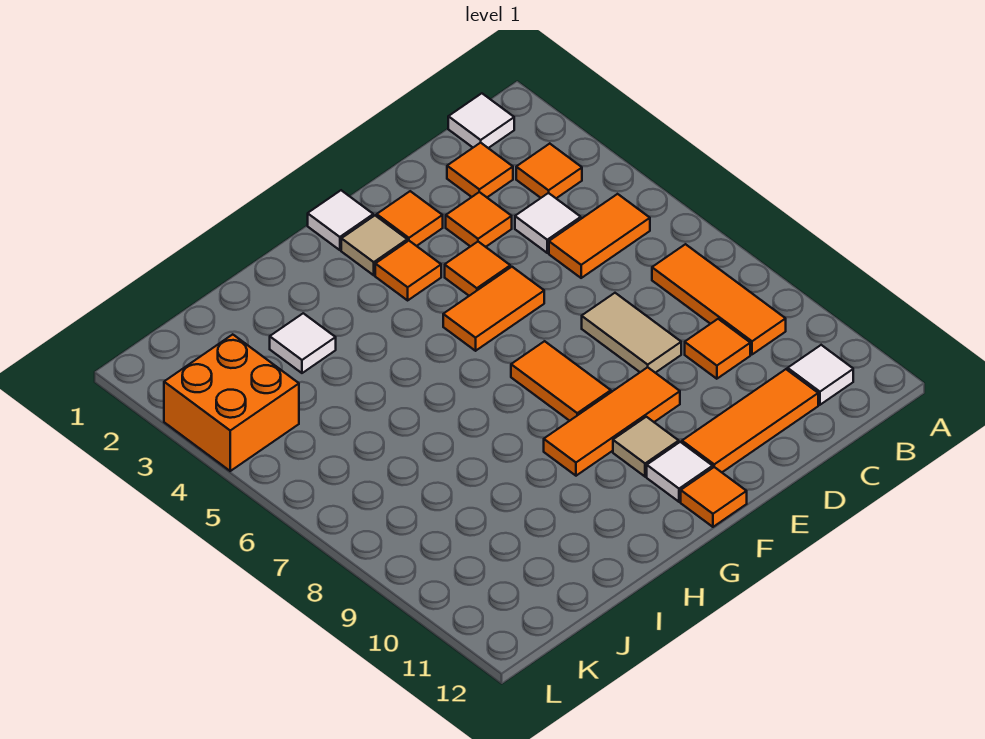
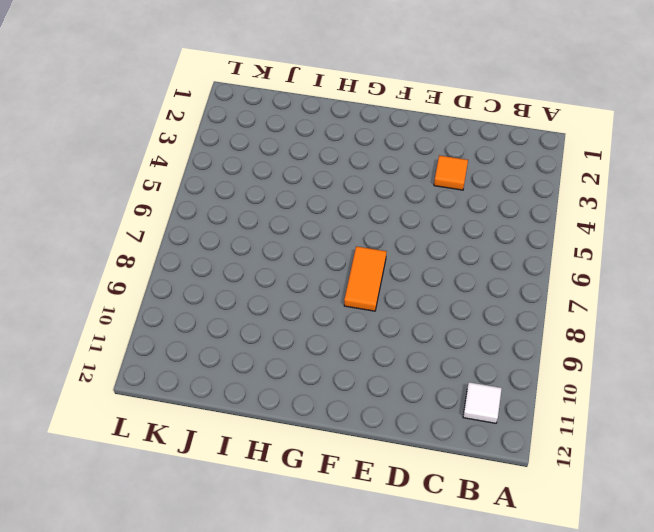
none -> white tile B1 level 1
none -> orange tile B3 level 1
none -> orange tile B5:C5 level 1

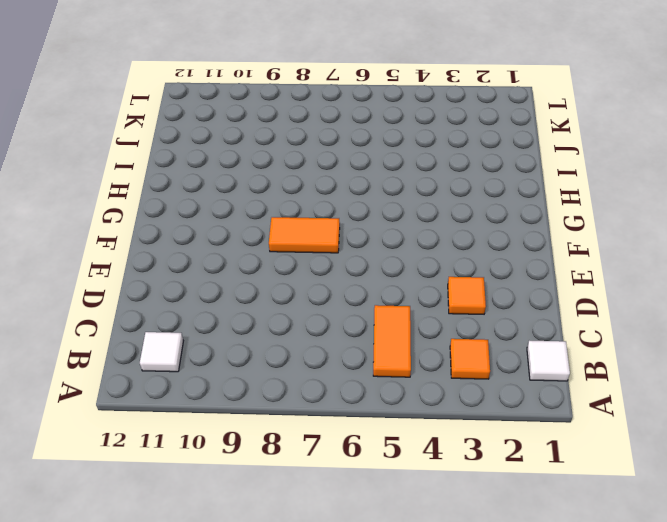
none -> orange tile B7:B9 level 1
none -> orange tile C2 level 1
none -> white tile C4 level 1

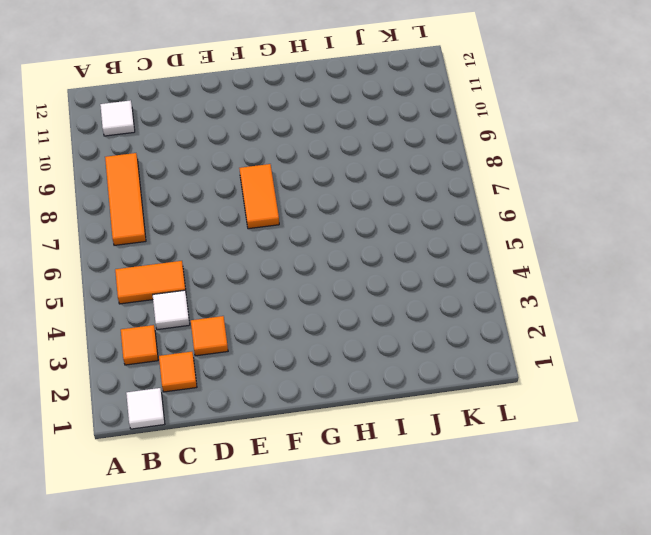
none -> orange tile C9 level 1
none -> orange tile C11:E11 level 1
none -> tan tile D7:D8 level 1

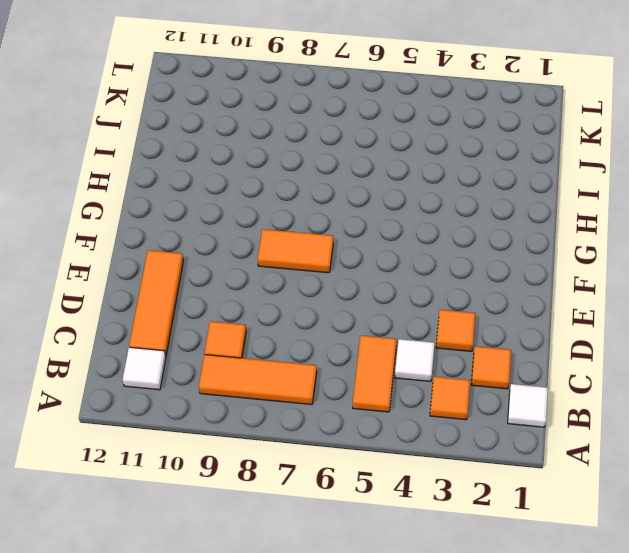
none -> tan tile D7:D8 level 1
none -> orange tile E2 level 1
none -> orange tile E4 level 1

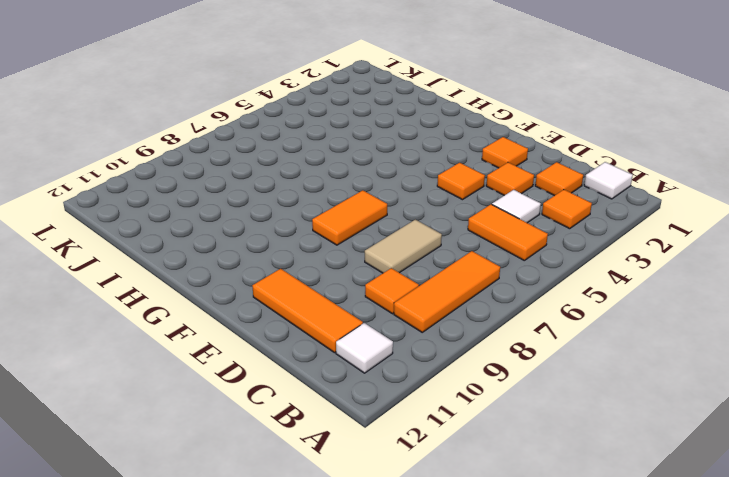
none -> orange tile E5:F5 level 1
none -> orange tile E9:G9 level 1
none -> white tile F1 level 1

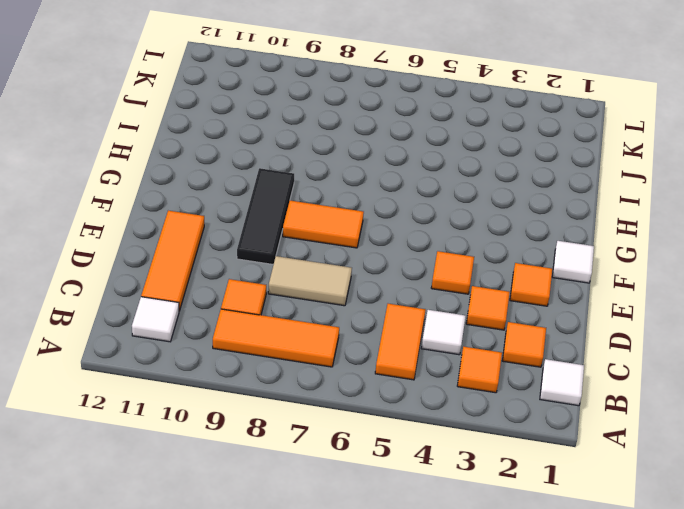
black tile E9:G9 level 1 -> orange tile E9:G9 level 1
none -> orange tile E5:F5 level 1
none -> tan tile F2 level 1
none -> orange tile F3 level 1

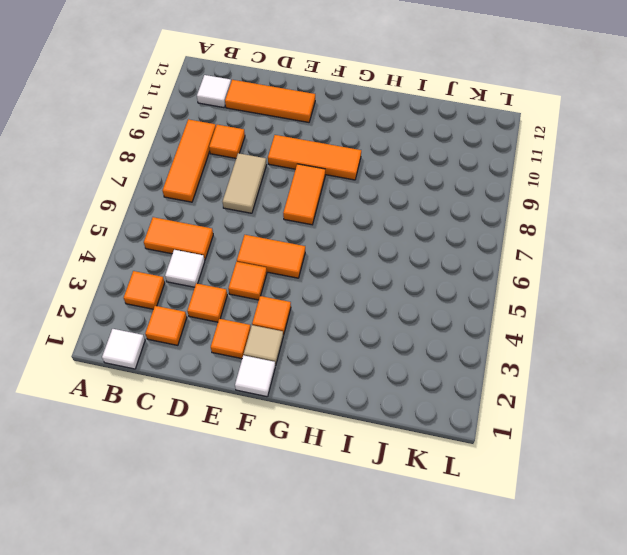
none -> tan tile F10 level 1
none -> white tile F11 level 1
none -> orange tile F12 level 1

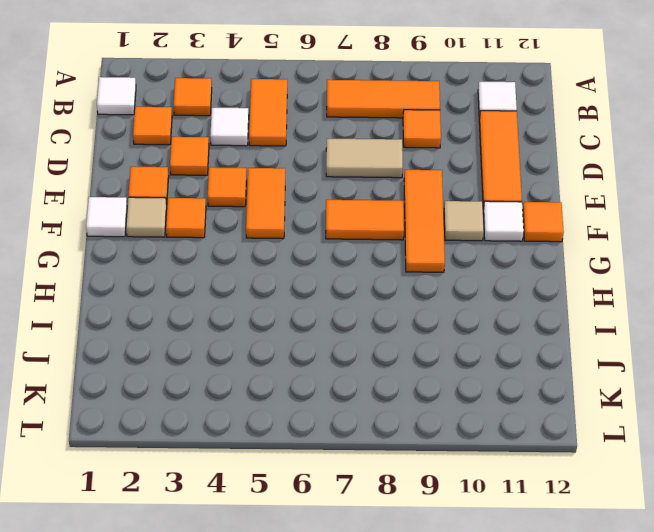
none -> white tile I3 level 1
none -> orange brick K3:L4 level 1

